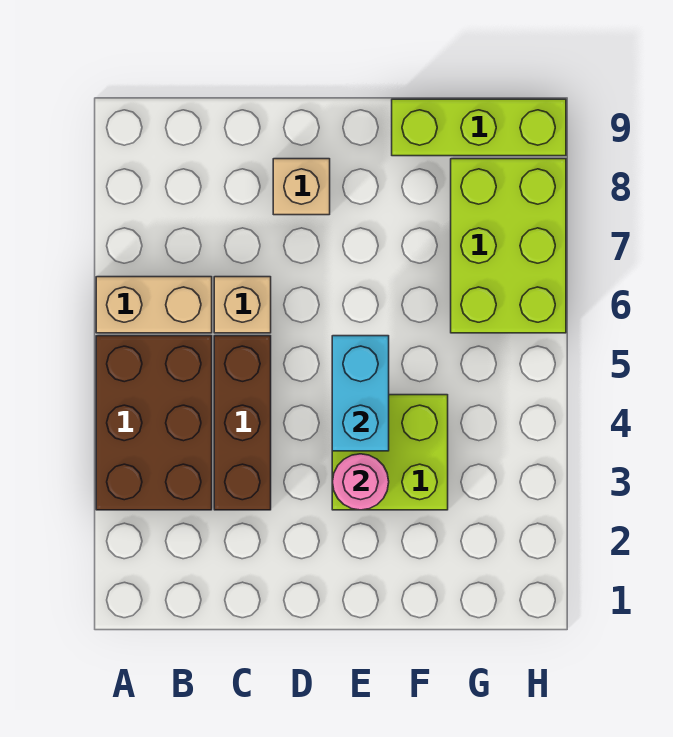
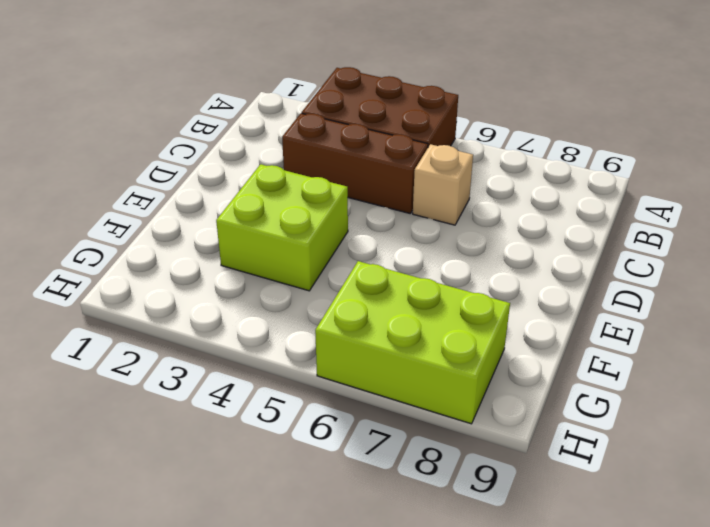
none -> tan brick A6:B6 level 1
none -> tan brick D8 level 1

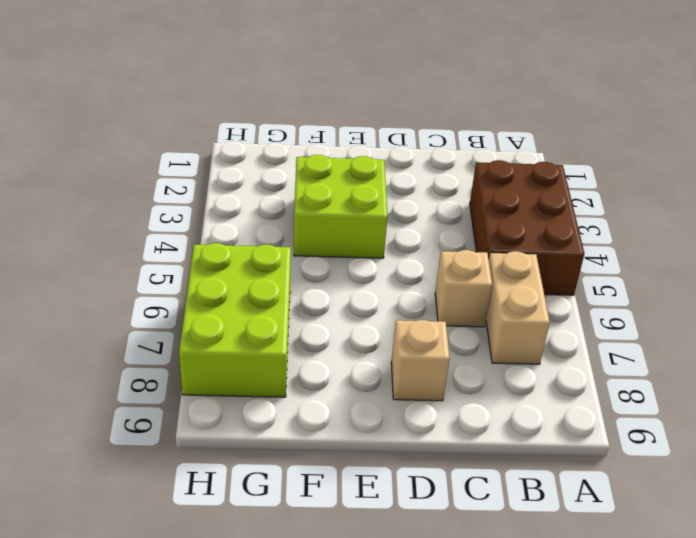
tan brick B6:B7 level 1 -> tan brick A6:B6 level 1
none -> brown brick C3:C5 level 1
none -> lime brick F9:H9 level 1

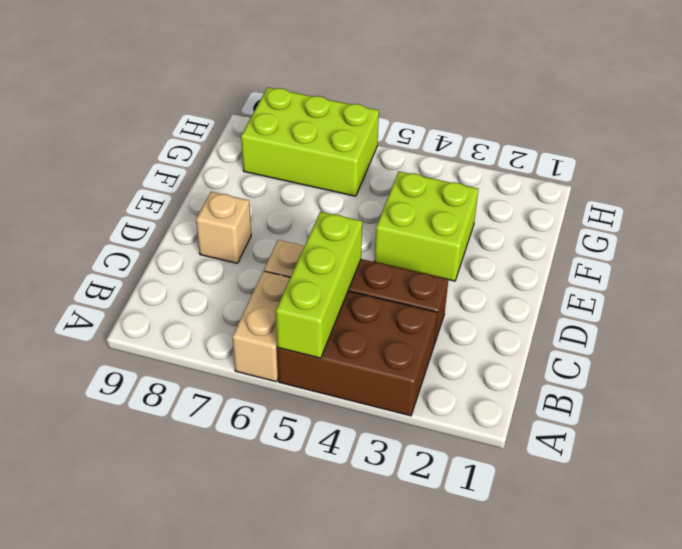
lime brick A5:C5 level 2 -> lime brick F9:H9 level 1
none -> pink round brick E3 level 2
none -> cyan brick E4:E5 level 2

